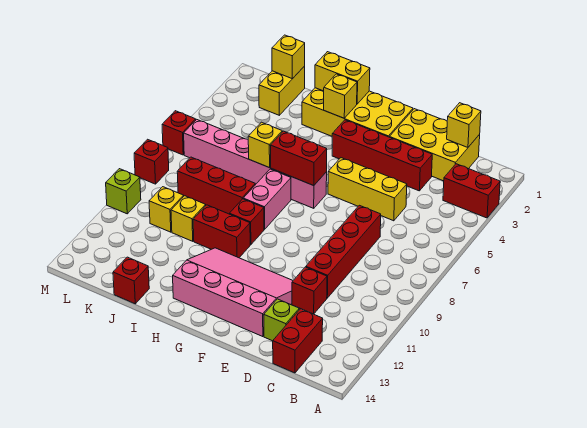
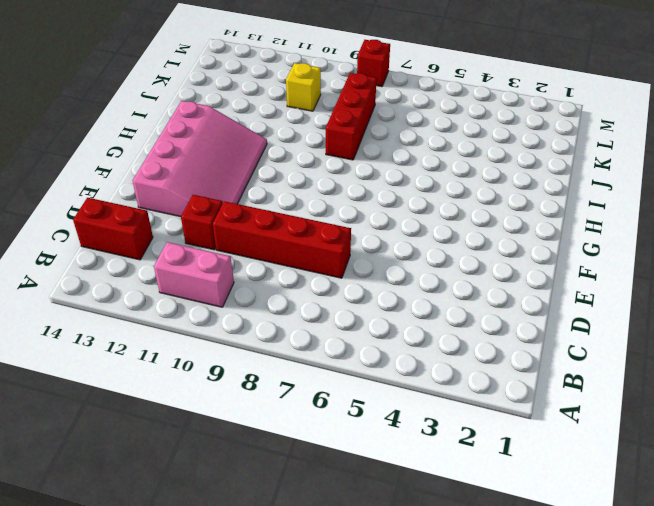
pink brick B10:B11 level 1 -> pink brick H7:H8 level 1
none -> red brick A3:B3 level 1
none -> yellow brick C1:E2 level 1
none -> red brick D3:G3 level 1

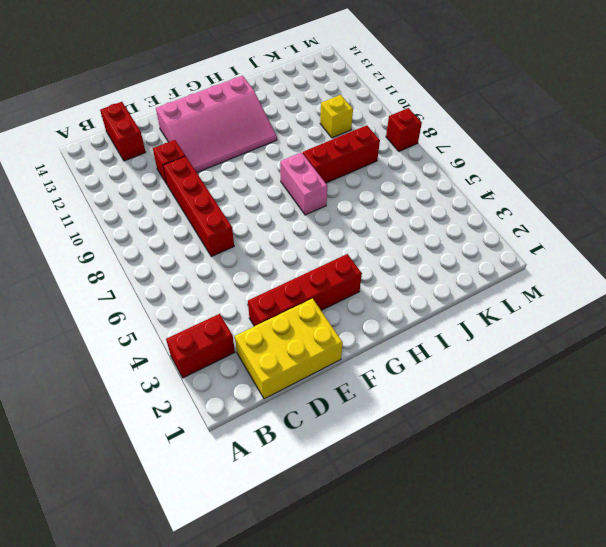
none -> yellow brick D5:F5 level 1
none -> lime brick D13 level 1
none -> yellow brick F1:I2 level 1

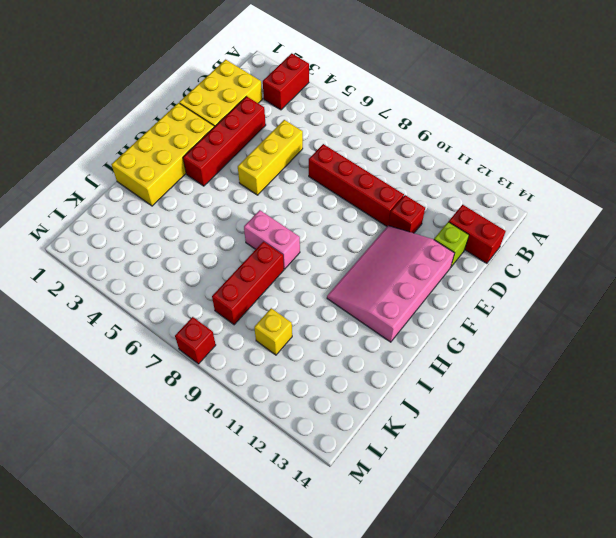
none -> pink brick G6:L6 level 1
none -> red brick H9 level 1
none -> red brick H10:I10 level 1

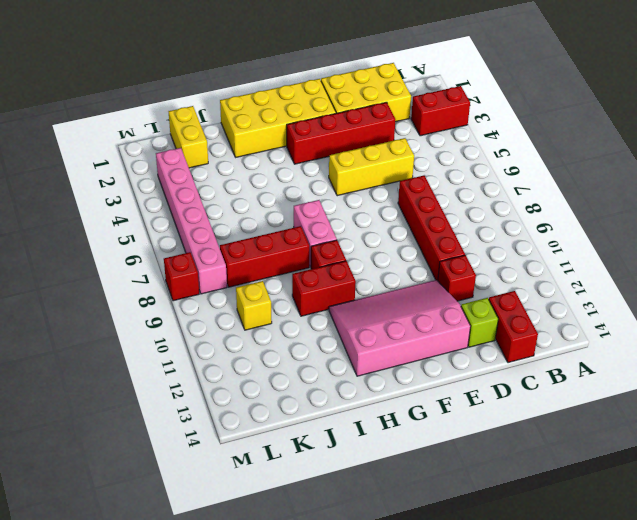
pink brick L3:L8 level 1 -> pink brick G6:L6 level 1
none -> yellow brick J10 level 1
none -> red brick J14 level 1
none -> red brick M6 level 1

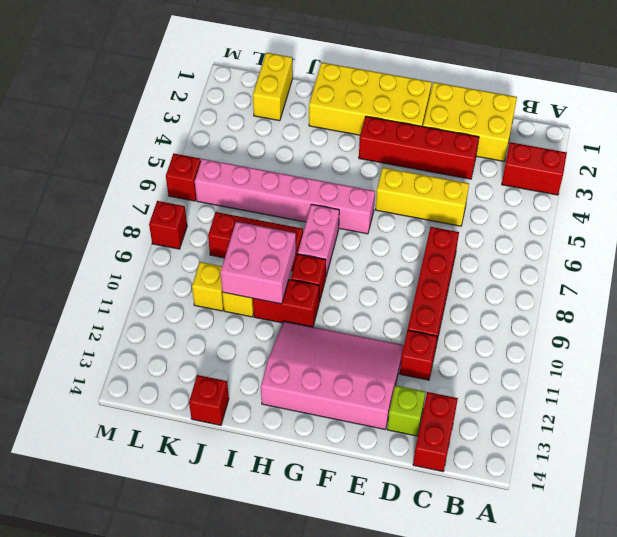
pink brick I9:J10 level 2 -> none
none -> lime brick M10 level 1
none -> yellow brick C1 level 2
none -> red brick G6:H6 level 2

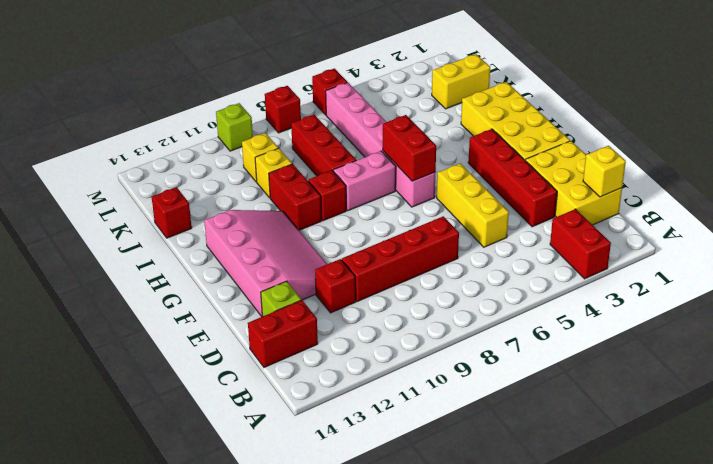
none -> yellow brick H1:I1 level 2
none -> yellow brick H2 level 2
none -> yellow brick I6 level 2

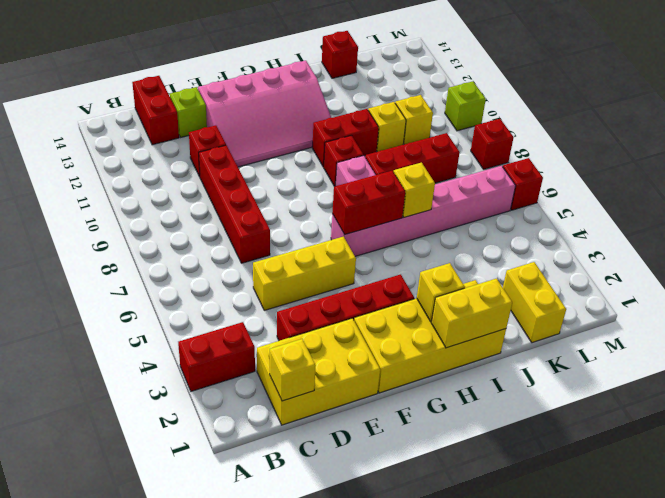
none -> yellow brick K1 level 2

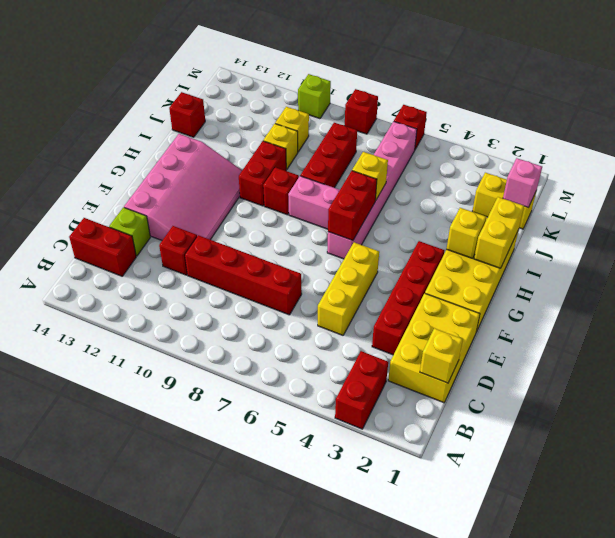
pink brick K1 level 2 -> yellow brick K1 level 2

